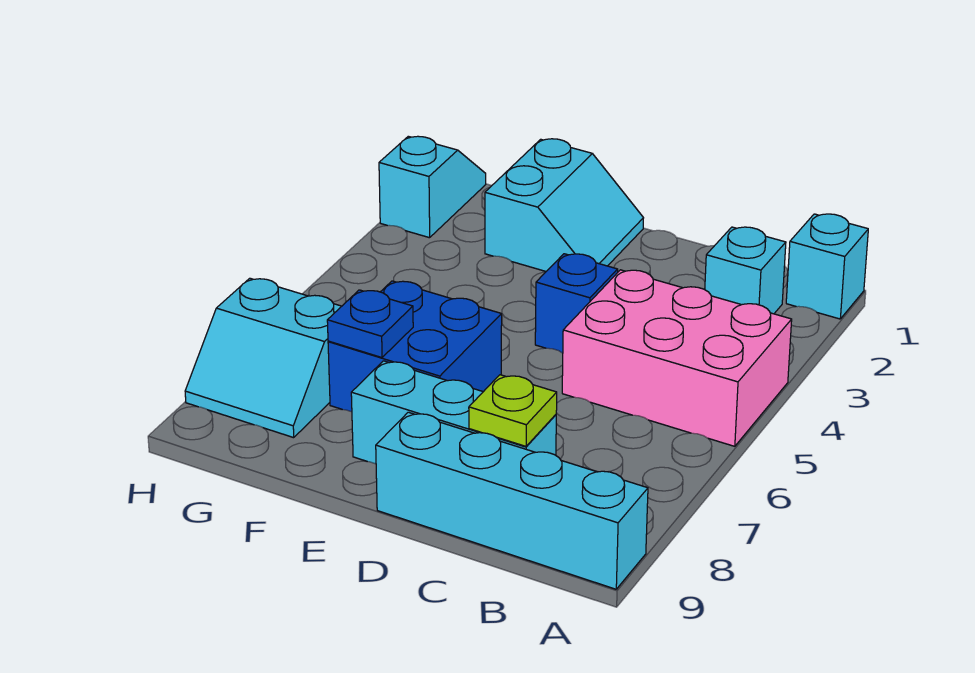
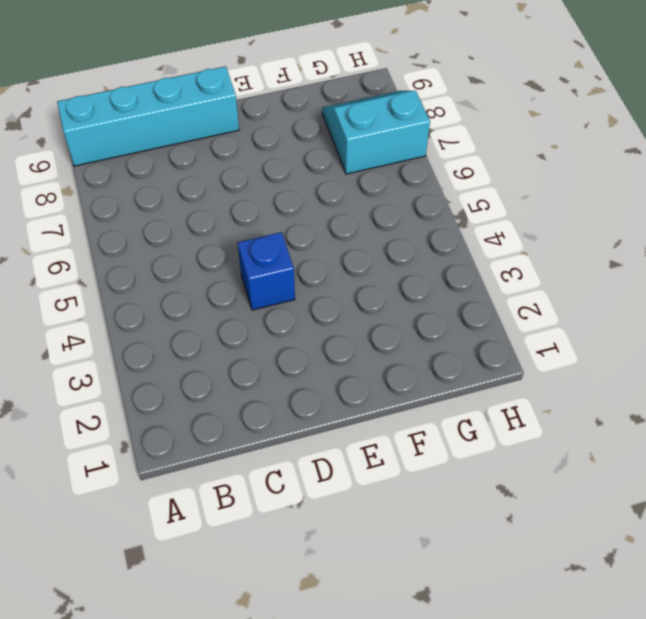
none -> cyan brick A1 level 1
none -> pink brick A4:C5 level 1
none -> cyan brick B2 level 1

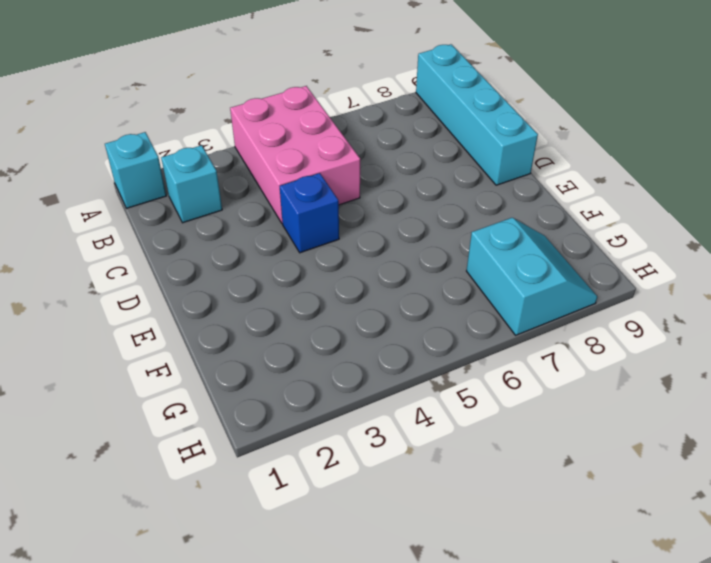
none -> cyan brick C8:E8 level 1
none -> cyan slope E1:F2 level 1 top F
none -> blue brick E6:F7 level 1

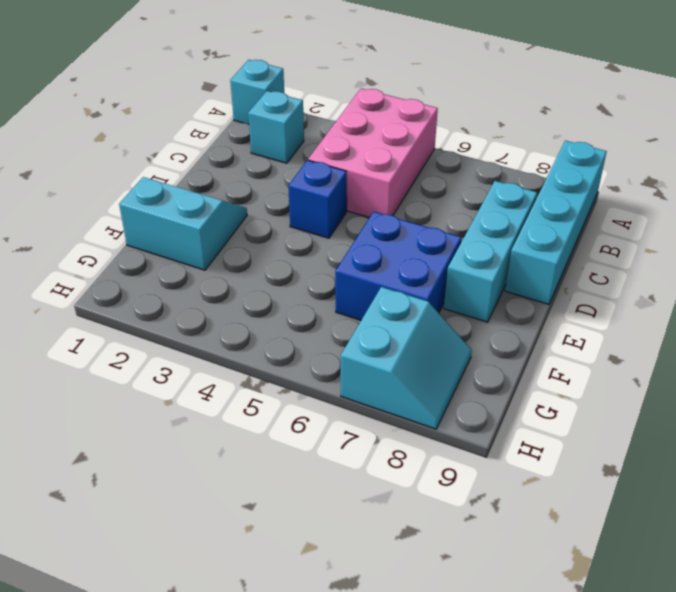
none -> cyan slope H1:H2 level 1 top 2
none -> lime plate C8 level 2
none -> blue plate F7 level 2

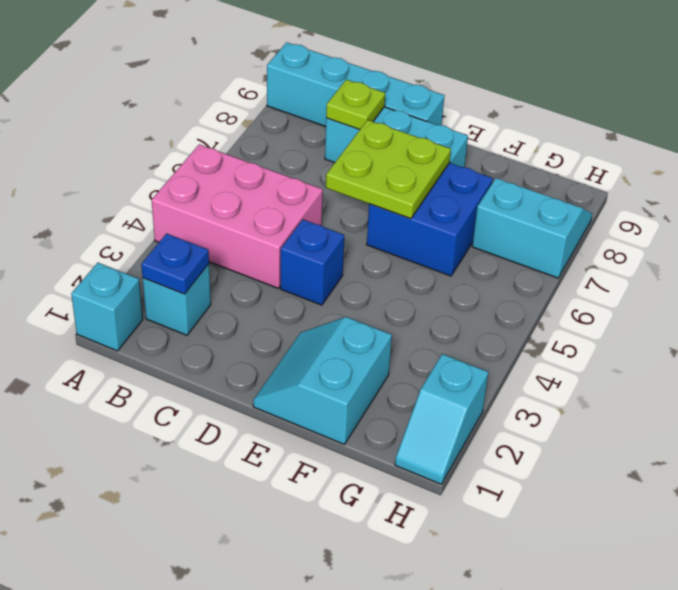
blue plate B2 level 2 -> blue plate F7 level 2
lime plate D6:E7 level 2 -> none

